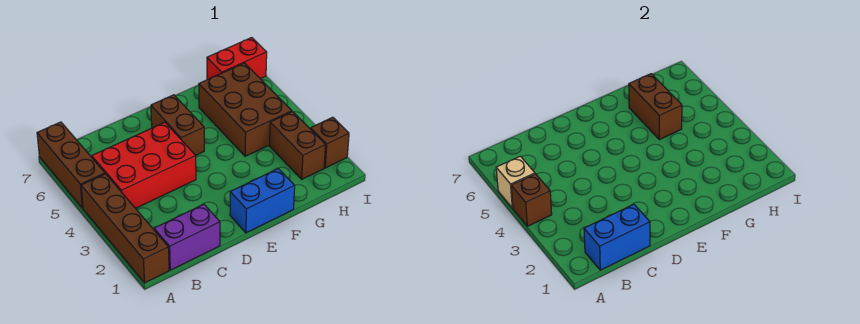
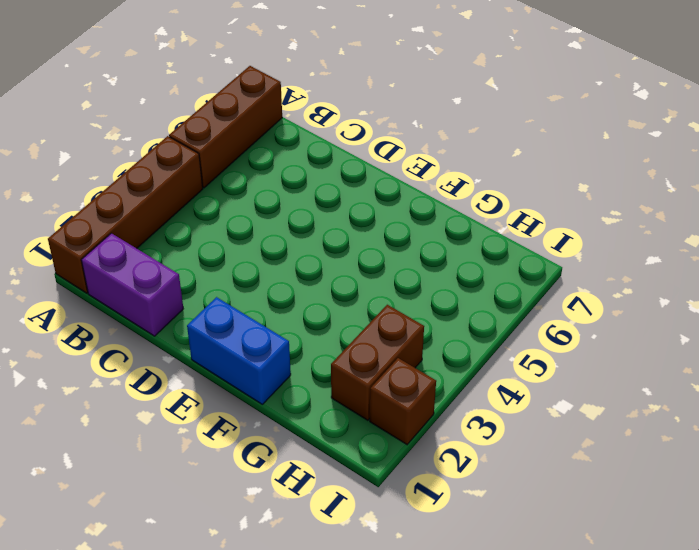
none -> red brick B4:D5 level 1
none -> brown brick E5:E6 level 1
none -> brown brick G4:H6 level 1

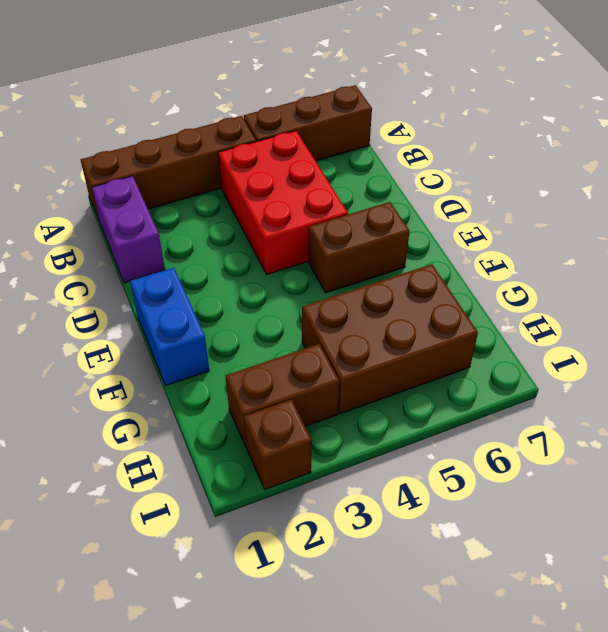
none -> red brick H7:I7 level 1
none -> brown brick A4 level 2
none -> tan brick A5 level 2

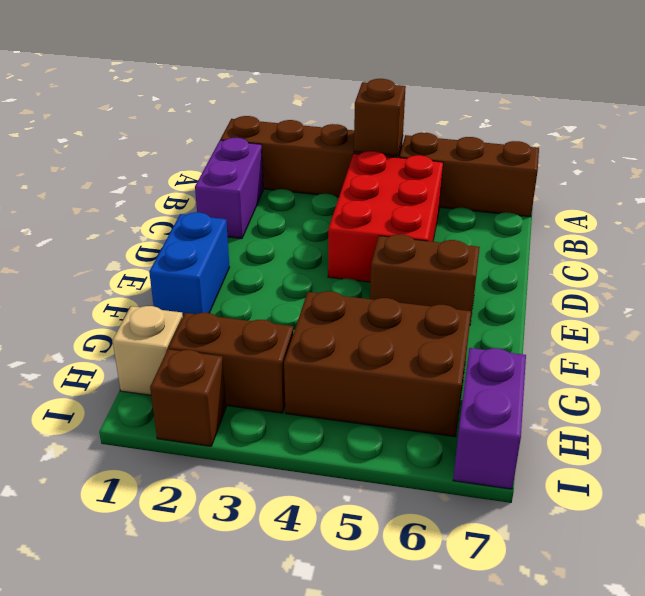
tan brick H1 level 1 -> tan brick A5 level 2
purple brick H7:I7 level 1 -> red brick H7:I7 level 1
none -> blue brick B1:C1 level 2
none -> brown brick G5:G6 level 2

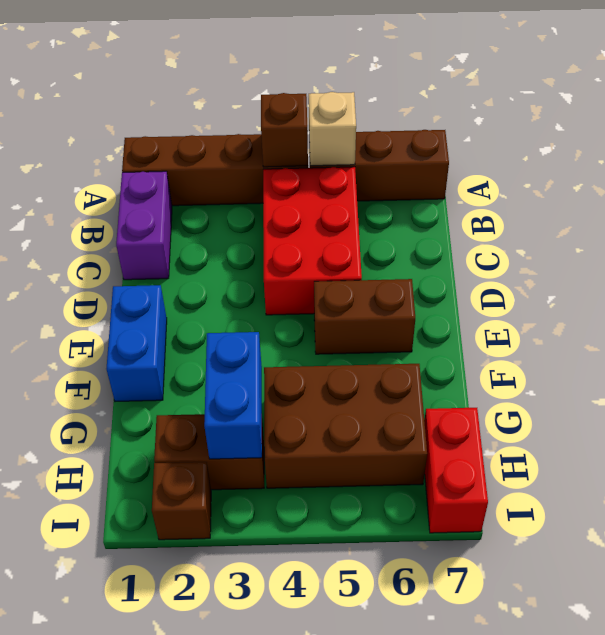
blue brick G3:H3 level 2 -> blue brick B1:C1 level 2
none -> brown brick G5:G6 level 2

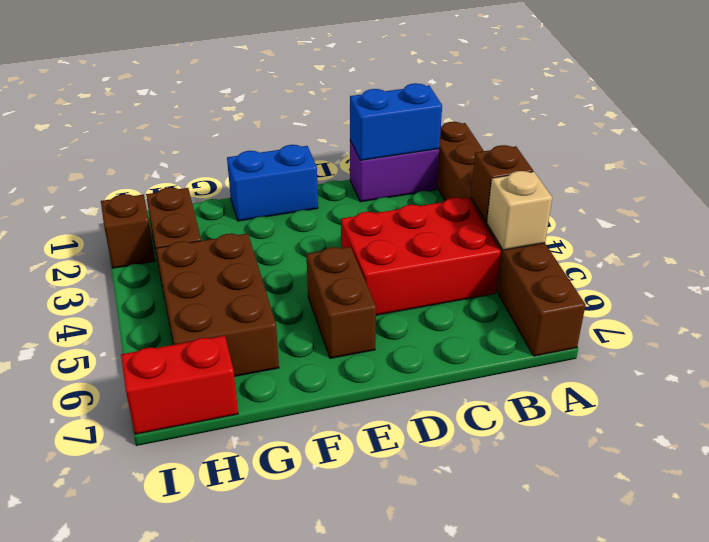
none -> brown brick G5:G6 level 2

